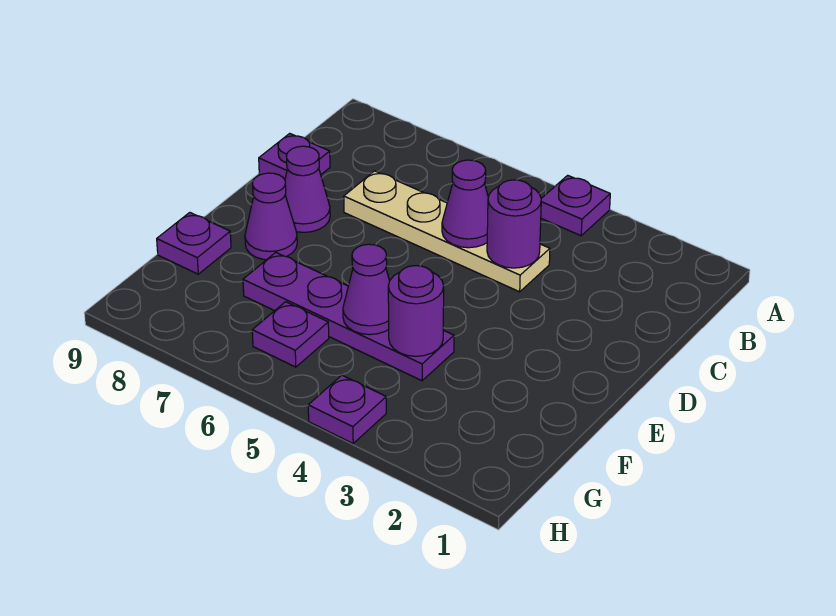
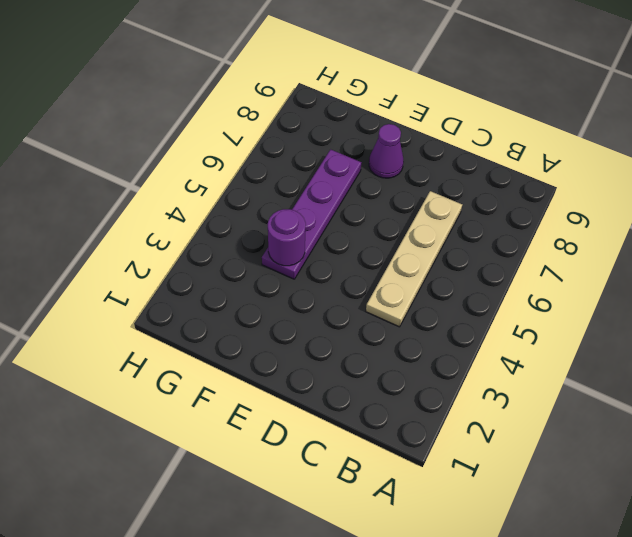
none -> purple plate A4 level 1
none -> purple plate C9 level 1
none -> purple cone D8 level 1

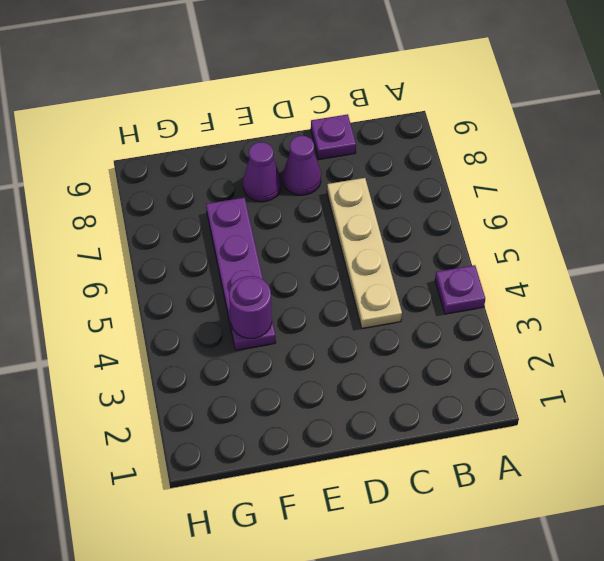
none -> purple plate F9 level 1
none -> purple plate G6 level 1
none -> purple plate H4 level 1

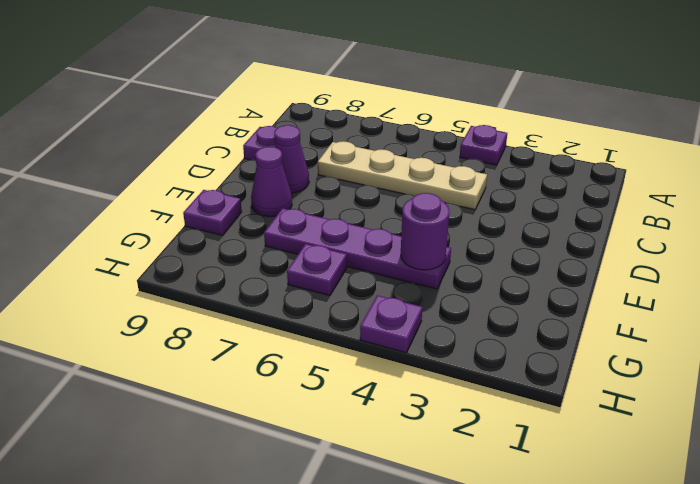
none -> purple round brick C4 level 2
none -> purple cone C5 level 2
none -> purple cone F5 level 2

